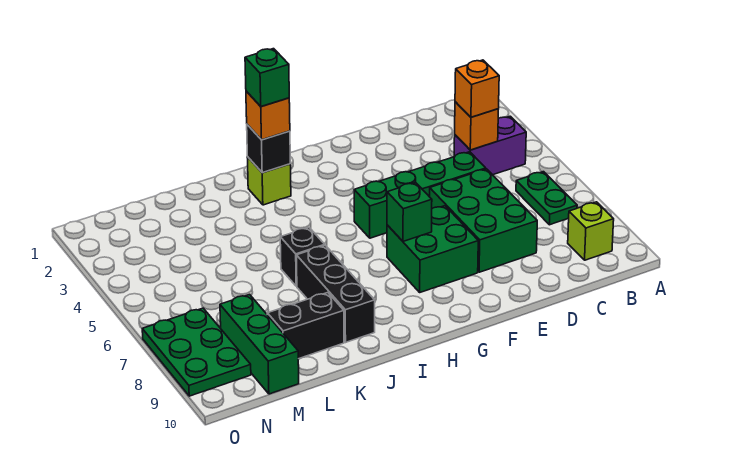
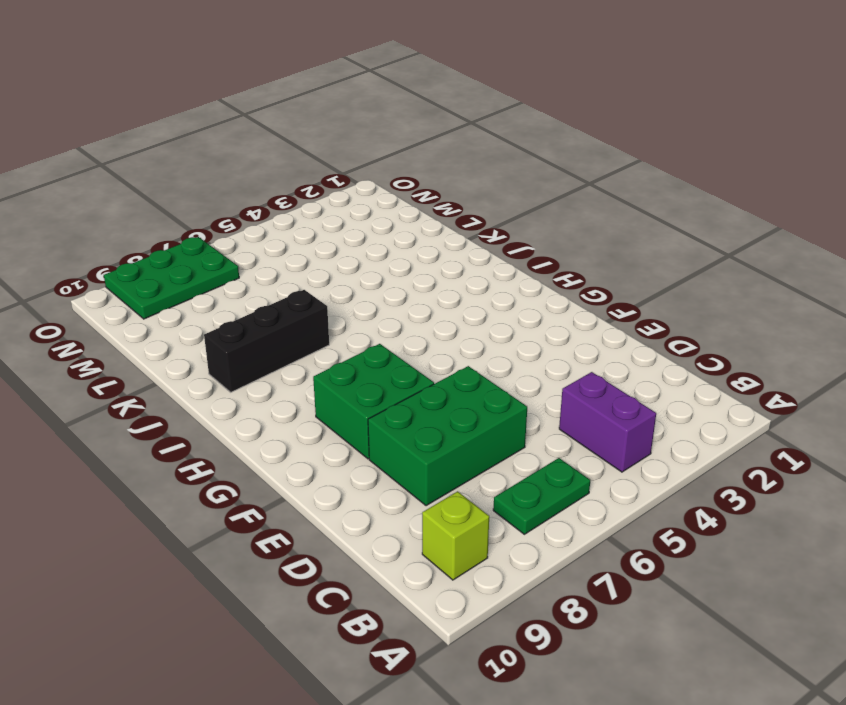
none -> green brick D5:G5 level 1
none -> lime brick I2 level 1
none -> black brick J6 level 1

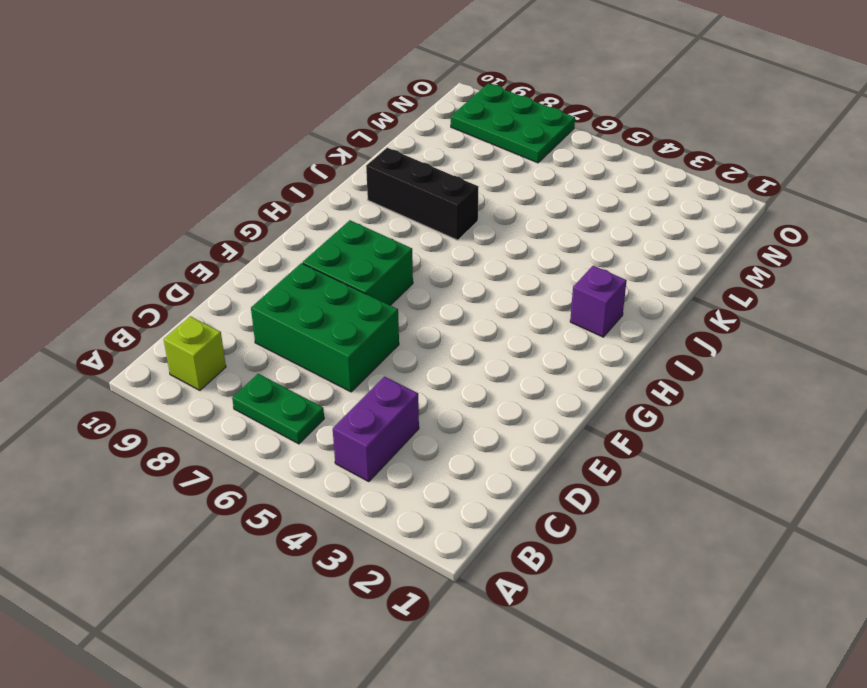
purple brick I2 level 1 -> lime brick I2 level 1
none -> green brick D5:G5 level 1
none -> black brick J6 level 1
none -> black brick K9:L9 level 1

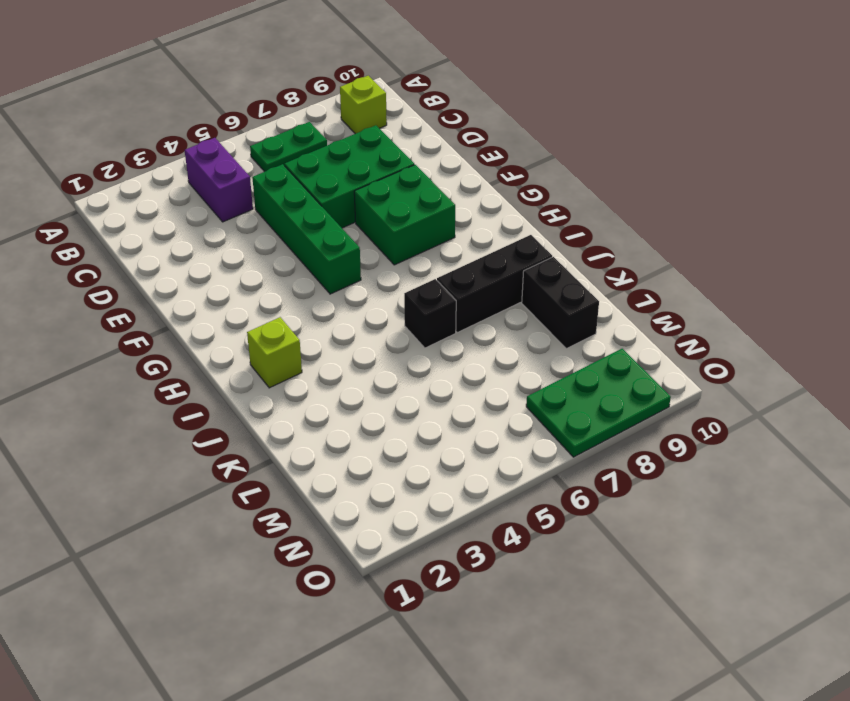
none -> green brick M8:M10 level 1
none -> orange brick C4 level 2
none -> green brick G7 level 2

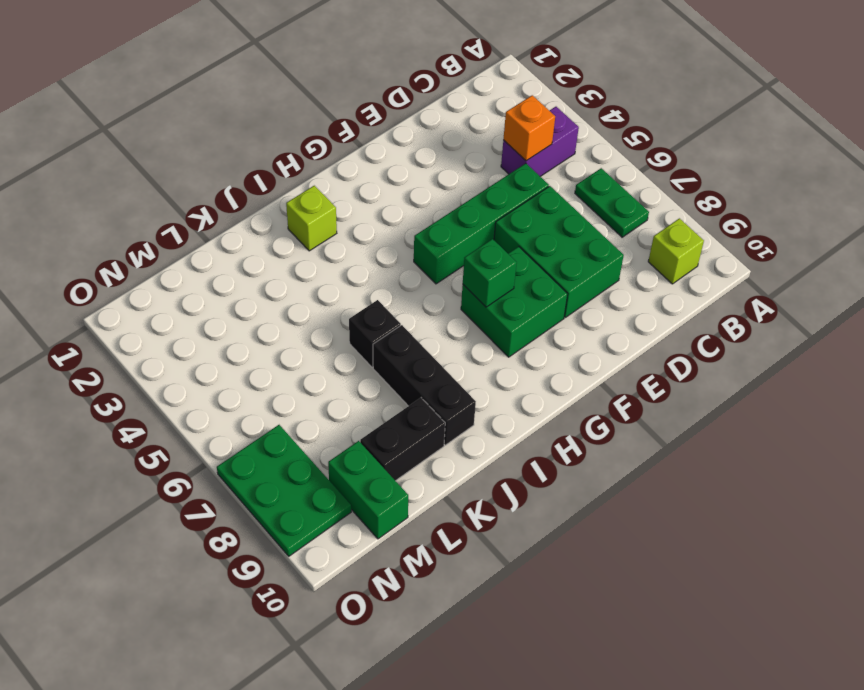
green brick M9:M10 level 1 -> green brick M8:M10 level 1
none -> black brick I2 level 2
none -> orange brick C4 level 3
none -> orange brick I2 level 3

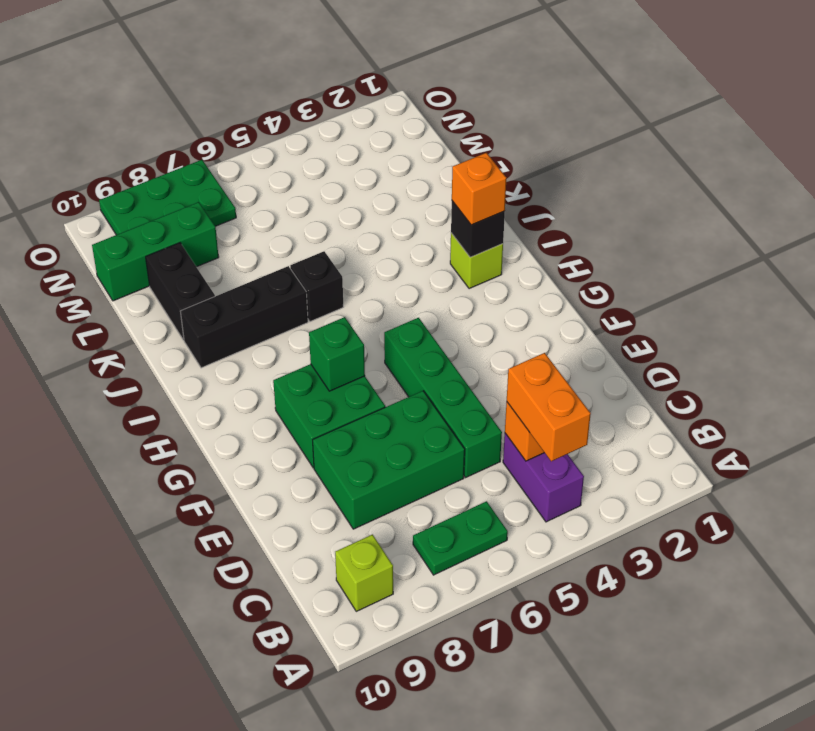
orange brick B4:C4 level 3 -> orange brick C4 level 3
none -> green brick I2 level 4

